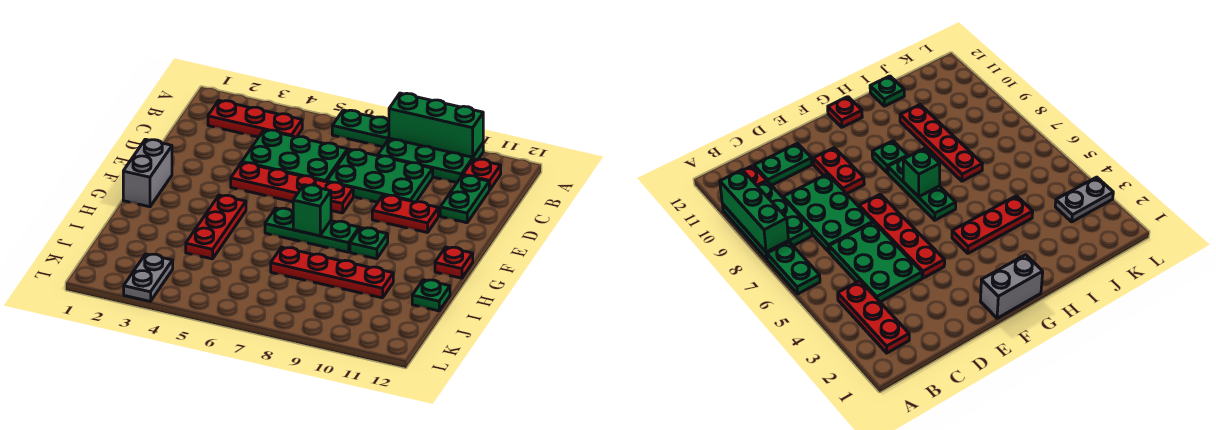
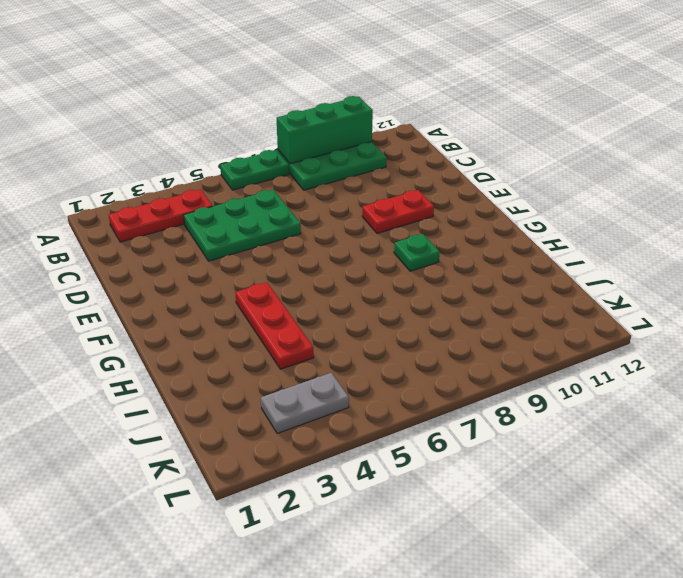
grey plate K3:K4 level 1 -> grey plate K3:L3 level 1
none -> red plate B11 level 1
none -> green plate C7:D9 level 1
none -> green plate C11:D11 level 1

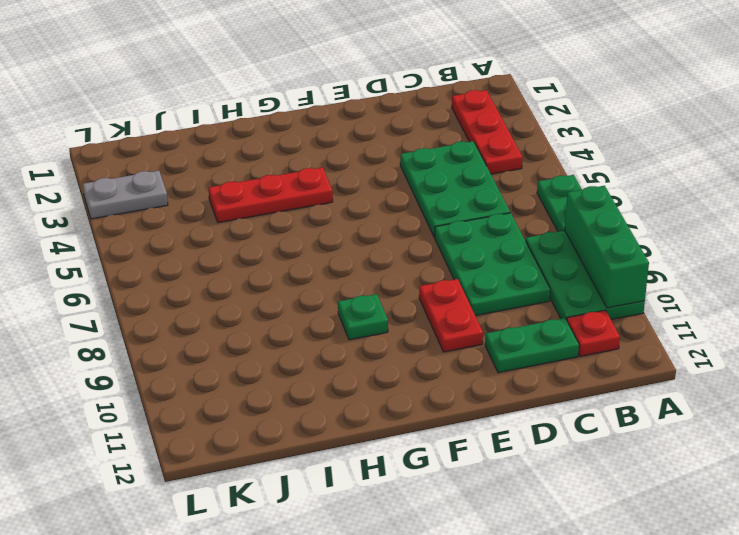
none -> red plate E4:E7 level 1
none -> grey brick F1:G1 level 1
none -> green plate G6:G8 level 1

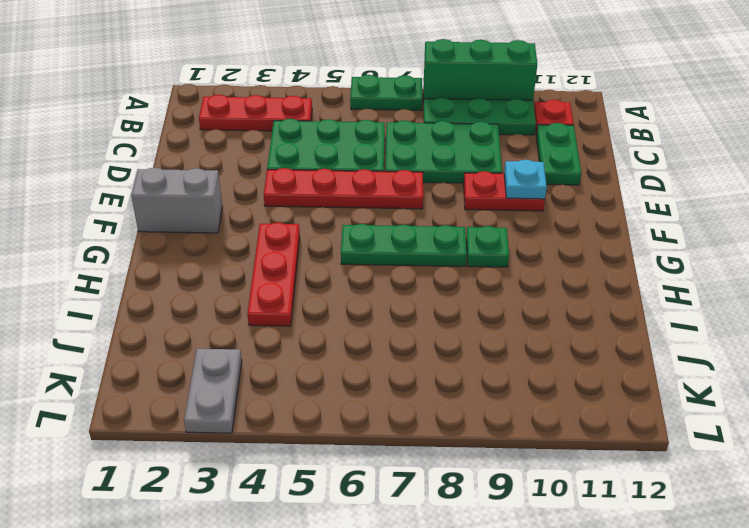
cyan plate E10 level 2 -> none
grey brick F1:F2 level 1 -> grey brick F1:G1 level 1
none -> red plate G12 level 1
none -> red plate I7:I10 level 1
none -> green plate I12 level 1

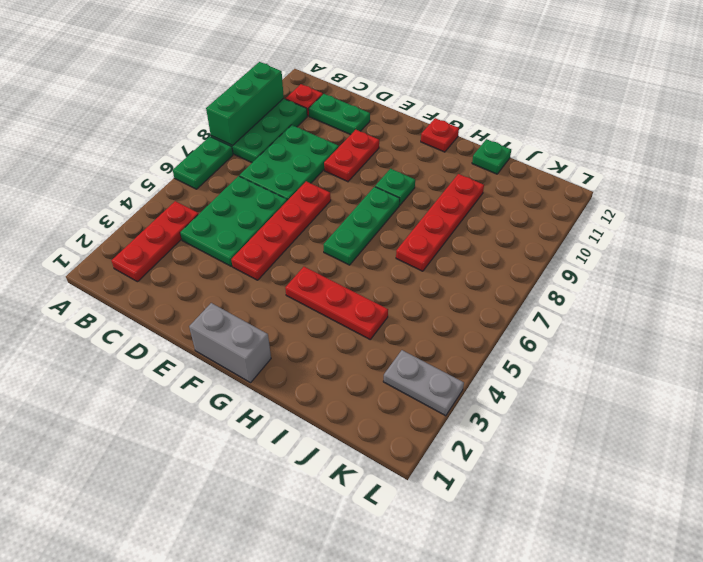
none -> green brick G7 level 2

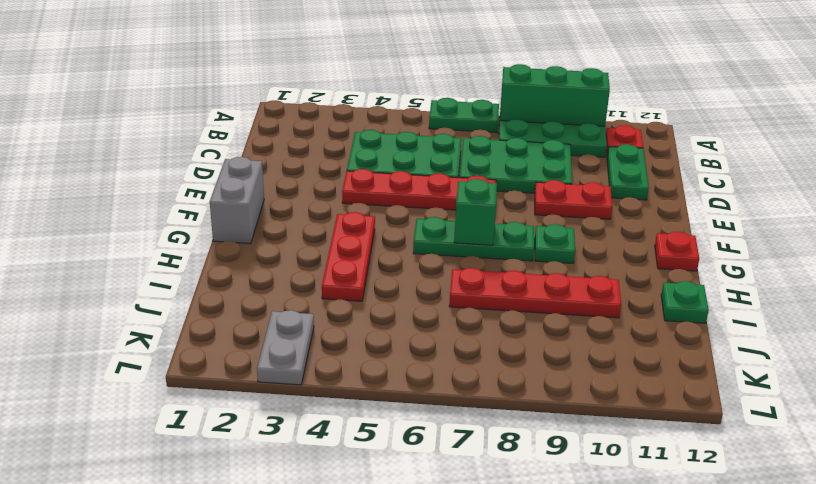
none -> red plate B2:B4 level 1

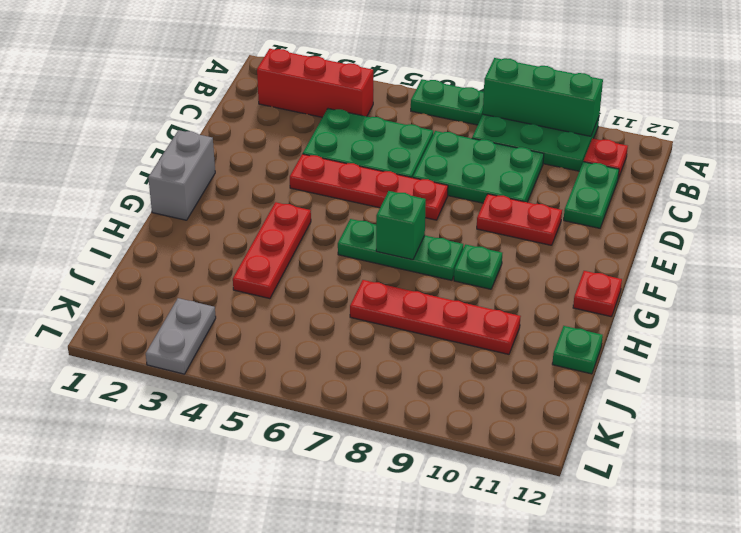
red brick B2:B4 level 1 -> red plate B2:B4 level 1

